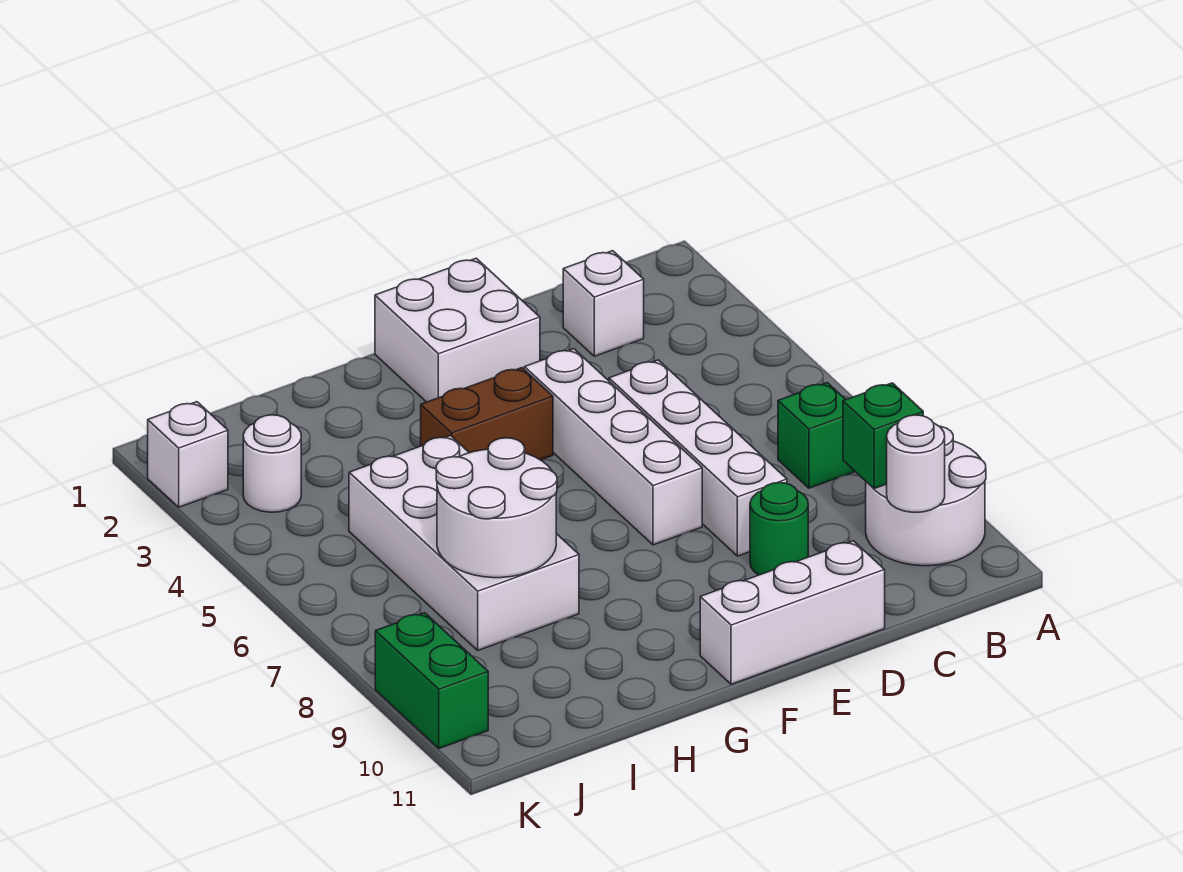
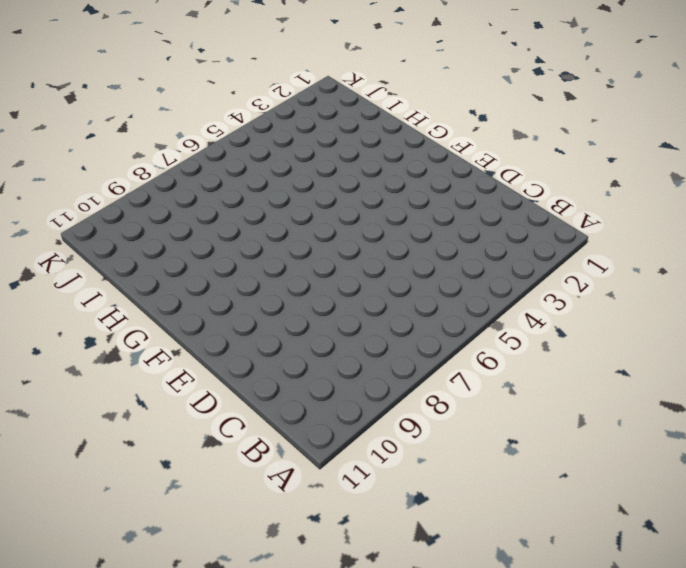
none -> white round brick A9:B10 level 1
none -> green brick B7 level 1
none -> white brick C2 level 1

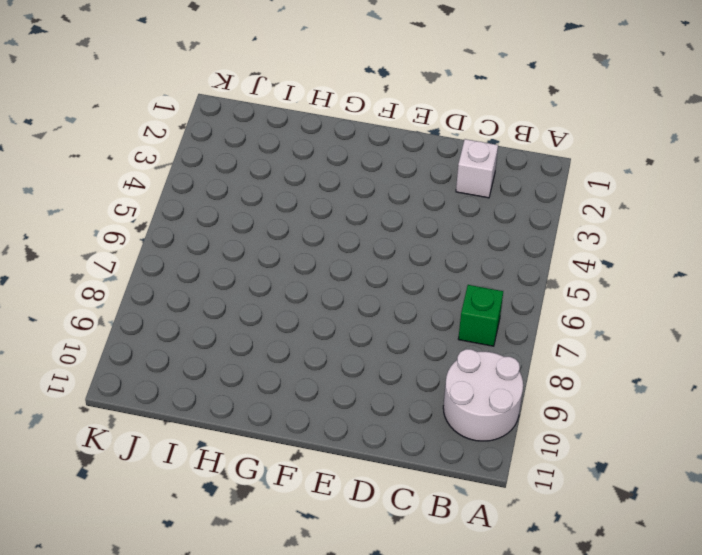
none -> white brick D5:D8 level 1
none -> green round brick D9 level 1
none -> white brick D11:F11 level 1

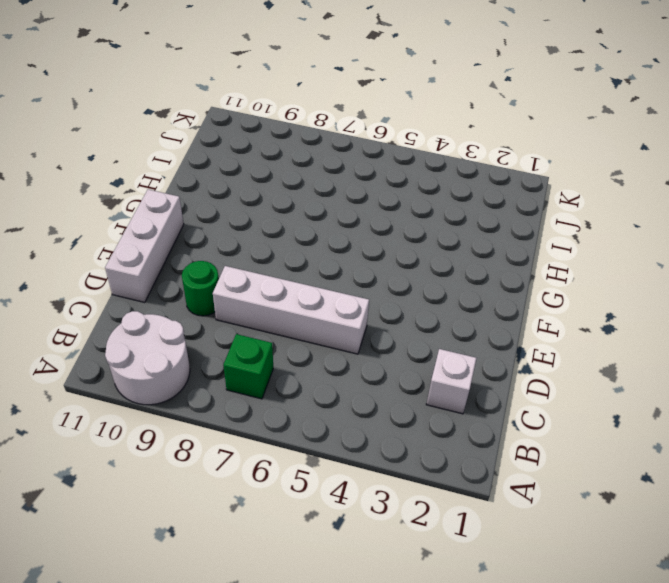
none -> white brick E1:F2 level 1
none -> white brick E4:E7 level 1
none -> brown brick F4:G4 level 1

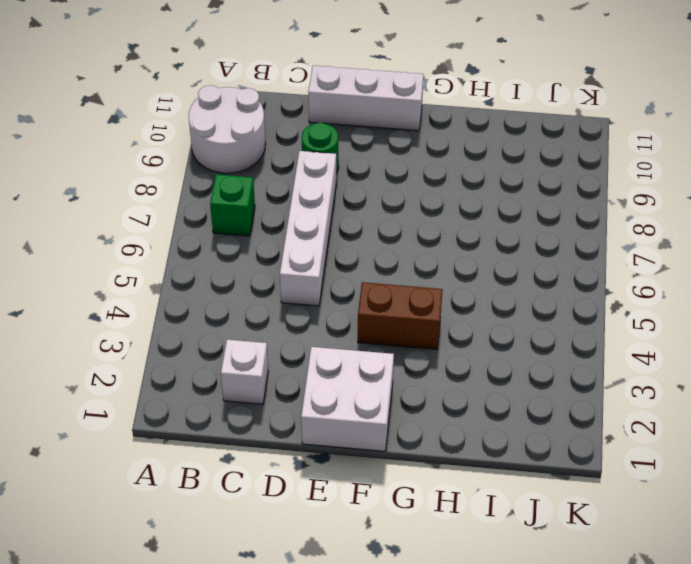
none -> white brick E4:E7 level 1
none -> white brick H5:I8 level 1
none -> white round brick J3 level 1

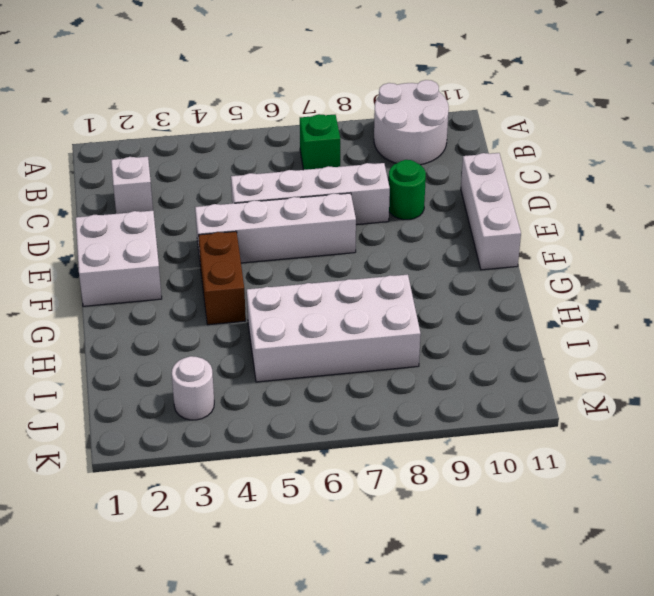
none -> white brick K2 level 1
none -> green brick K9:K10 level 1
none -> green brick B9 level 2

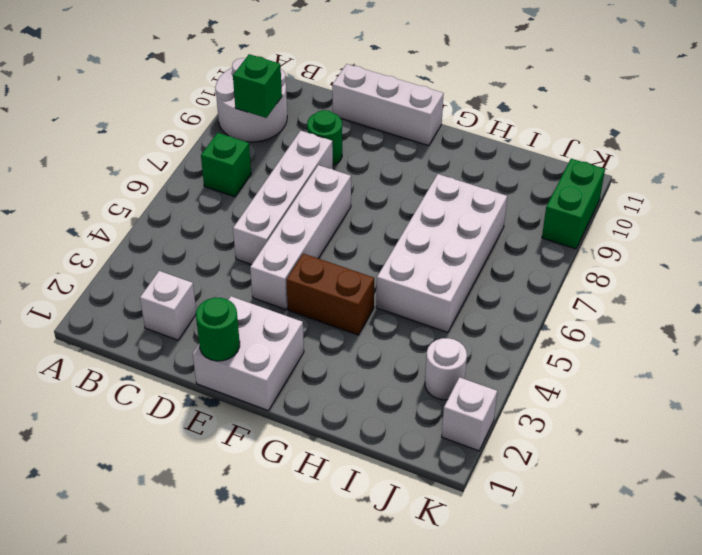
green round brick E1 level 2 -> none
none -> white round brick B10 level 2
none -> white round brick H7:I8 level 2

